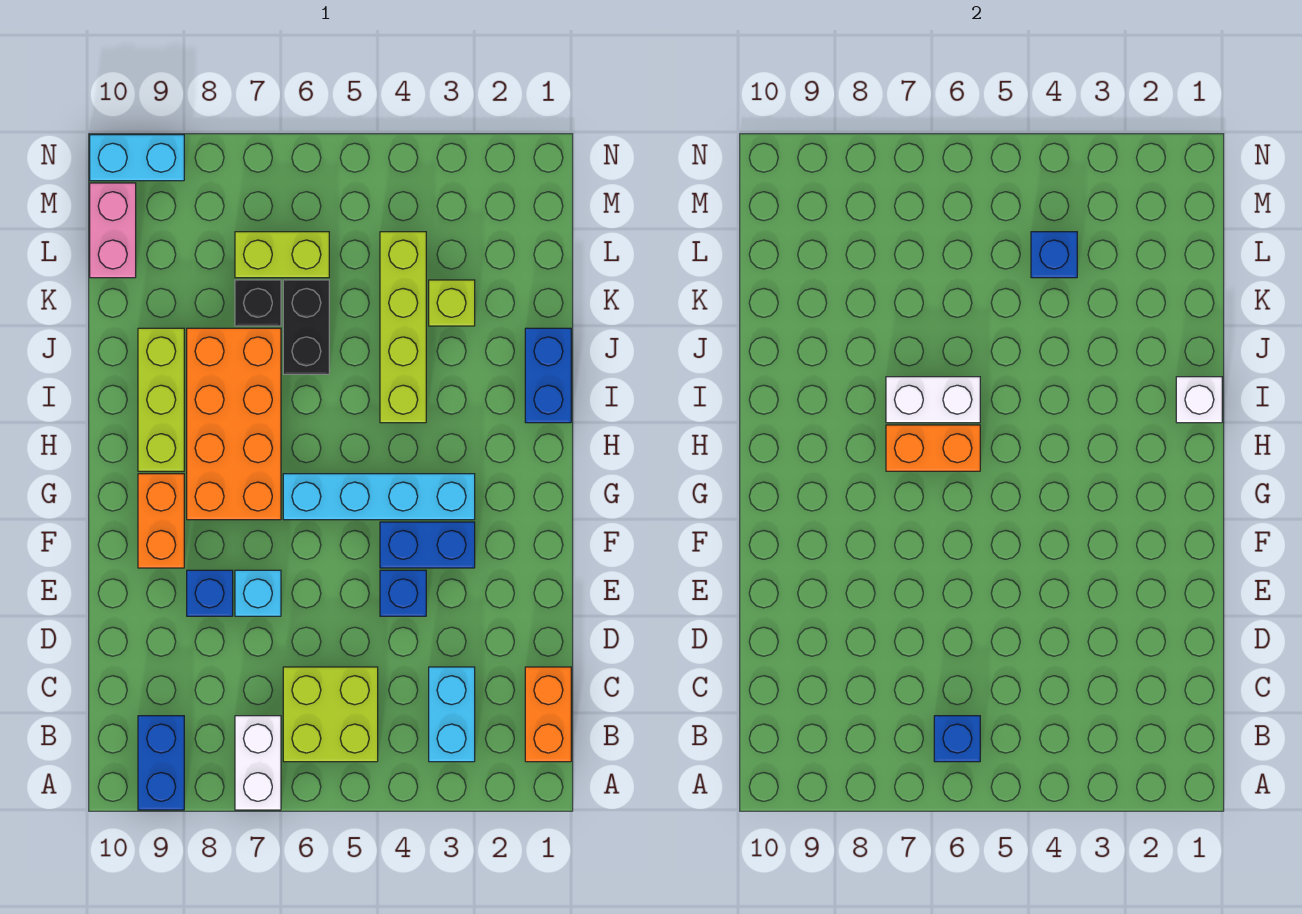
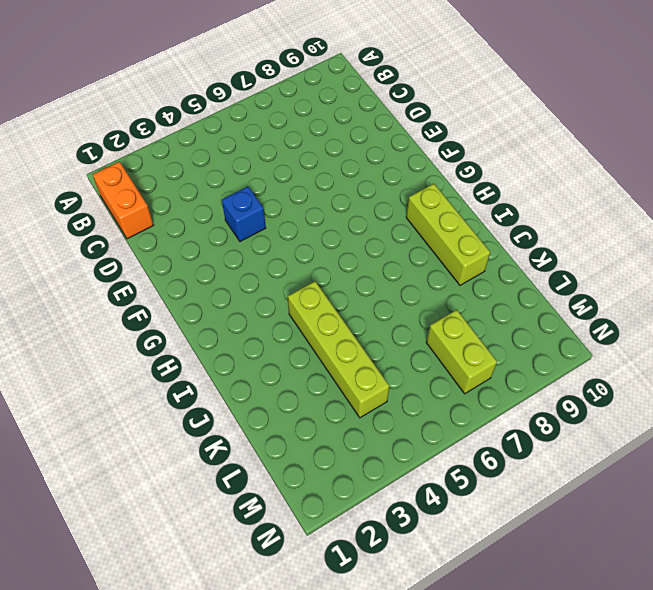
lime brick L7:M7 level 1 -> lime brick L6:L7 level 1
none -> white brick A7:B7 level 1
none -> blue brick A9:B9 level 1
none -> cyan brick B3:C3 level 1

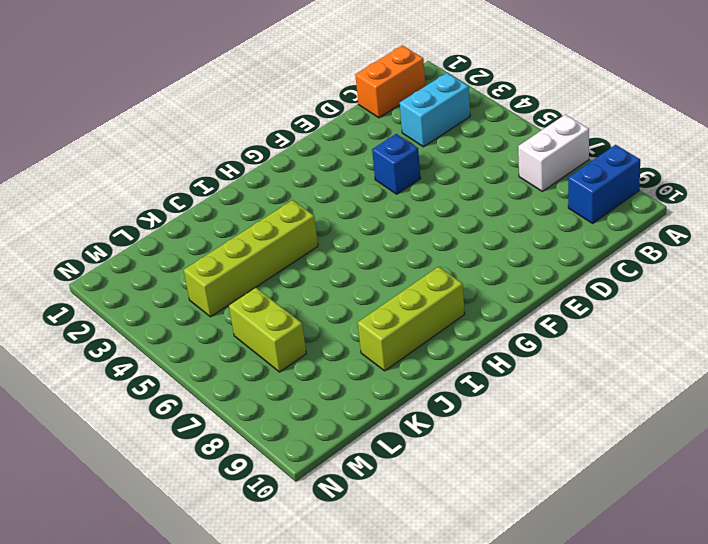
none -> lime brick B5:C6 level 1
none -> cyan brick E7 level 1
none -> blue brick E8 level 1

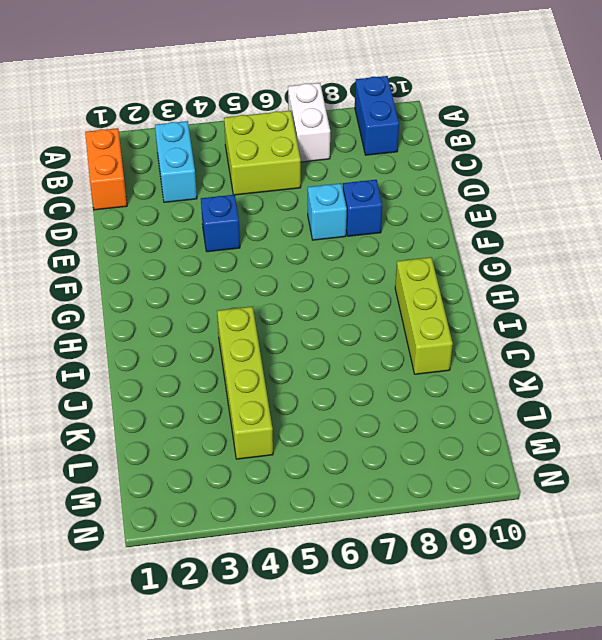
none -> blue brick F3:F4 level 1
none -> orange brick F9:G9 level 1
none -> cyan brick G3:G6 level 1

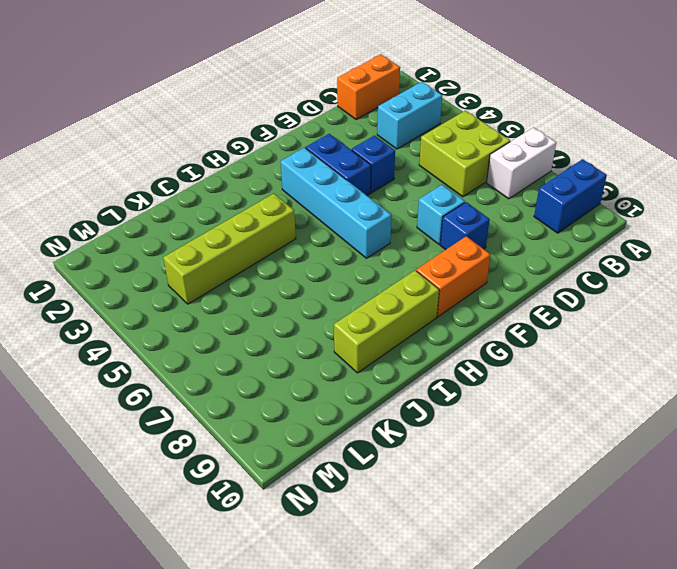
none -> orange brick G7:J8 level 1
none -> blue brick I1:J1 level 1
none -> black brick J6:K6 level 1

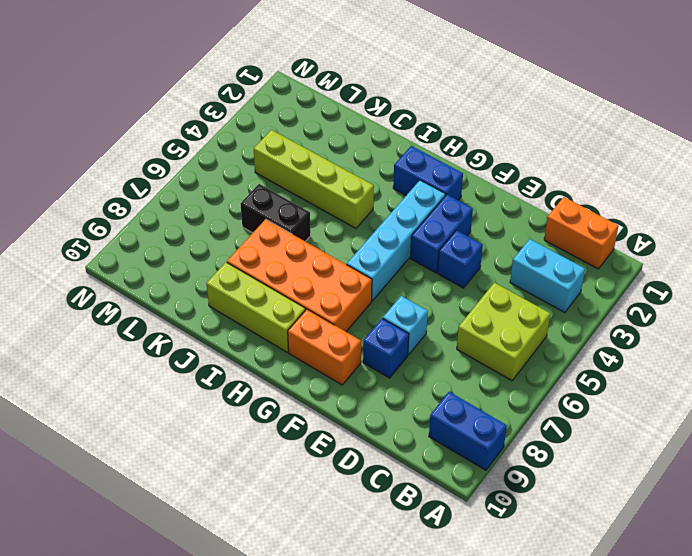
blue brick G2:H2 level 1 -> blue brick I1:J1 level 1
none -> white brick A7:B7 level 1
none -> lime brick K3 level 1
none -> black brick K7 level 1

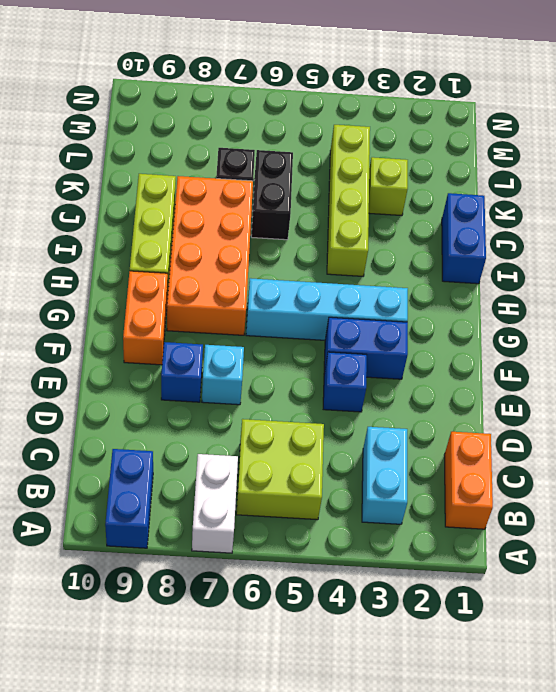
none -> lime brick L6:L7 level 1
none -> pink brick L10:M10 level 1
none -> cyan brick N9:N10 level 1

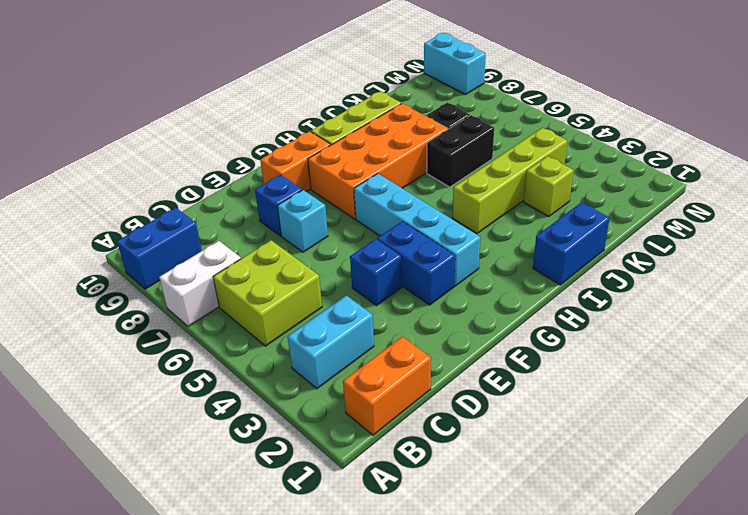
none -> lime brick L6:L7 level 1
none -> pink brick L10:M10 level 1
none -> blue brick B6 level 2

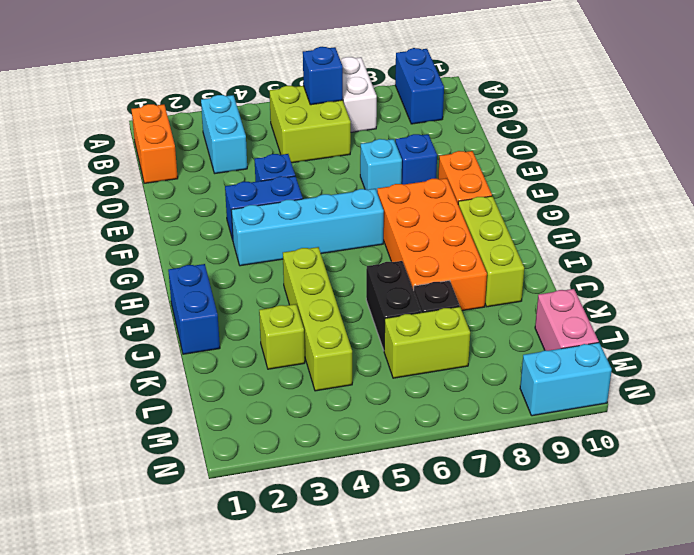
none -> orange brick H6:H7 level 2
none -> white brick I1 level 2
none -> white brick I6:I7 level 2

